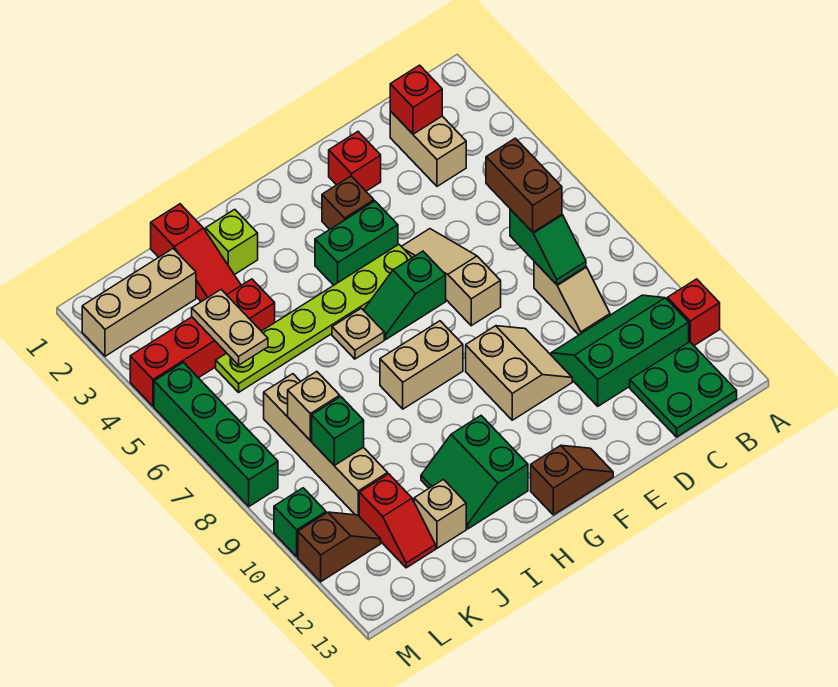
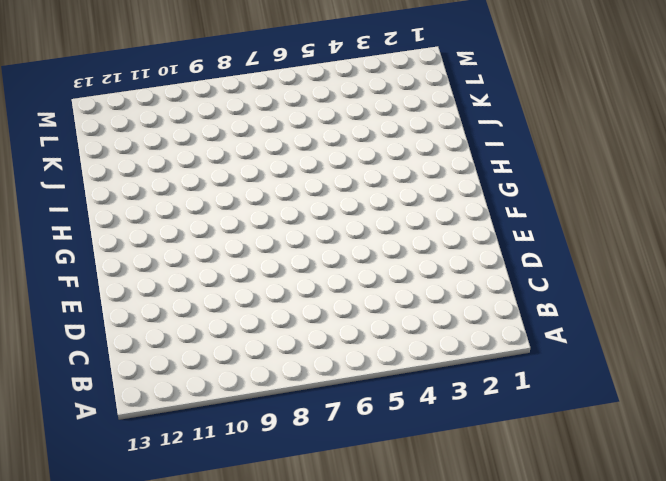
none -> red brick A11 level 1
none -> green slope B10:D11 level 1 top 11
none -> green plate B12:C13 level 1
none -> tan brick C2:C3 level 1

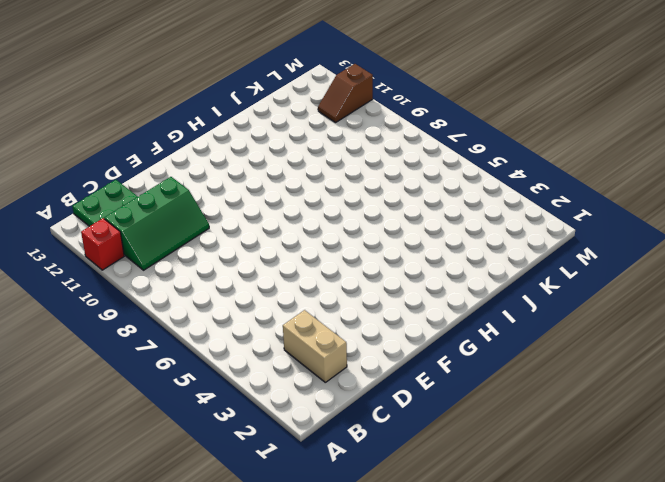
none -> tan slope C8:C9 level 1 top 8
none -> red brick E2 level 1
none -> tan slope E5:E7 level 1 top 7
none -> tan slope E9:F10 level 1 top F

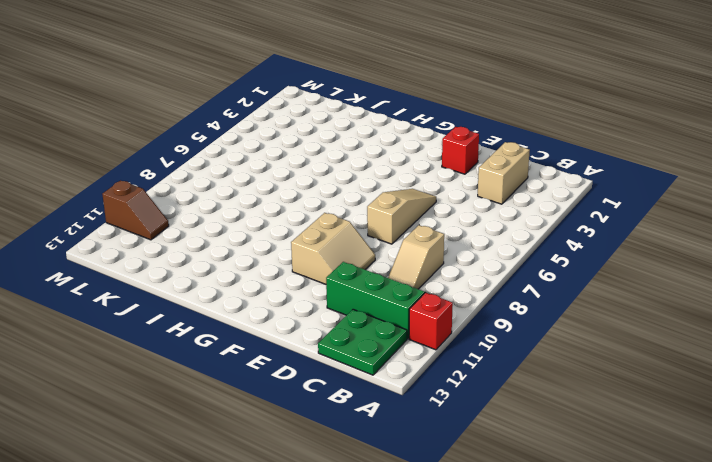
none -> brown brick F3 level 1
none -> green brick F4:G4 level 1
none -> lime plate F5:K5 level 1
none -> green slope F6:G6 level 1 top F

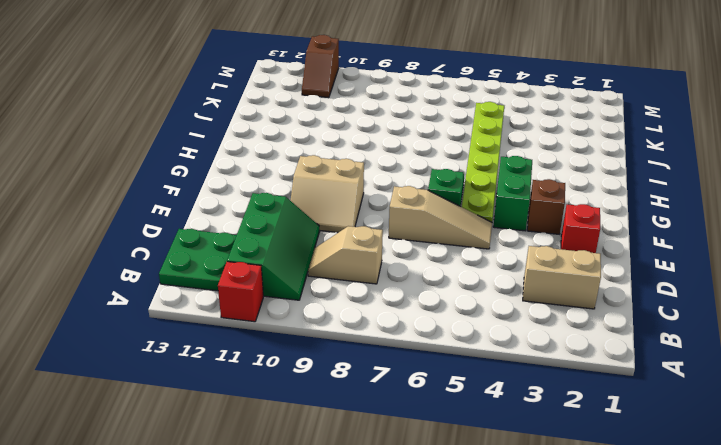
none -> brown slope F13:G13 level 1 top G
none -> tan brick G8:H8 level 1
none -> tan plate H6 level 1
none -> green slope H11:I12 level 1 top H

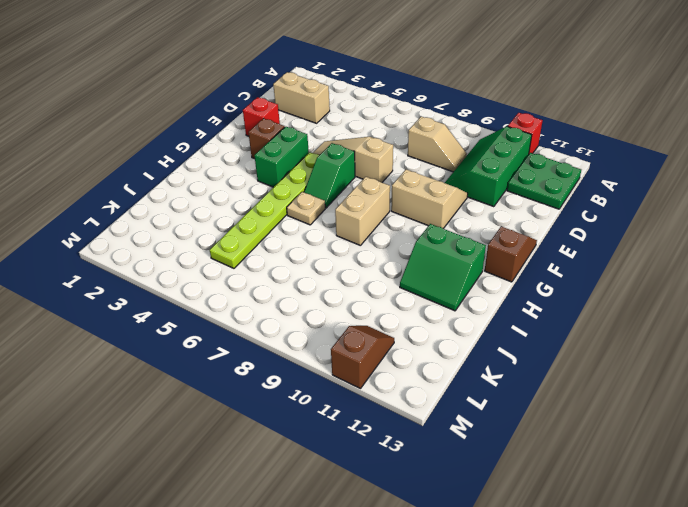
none -> lime brick I2 level 1
none -> red slope J1:J3 level 1 top 1
none -> red brick J4:M4 level 1
none -> tan brick J12 level 1

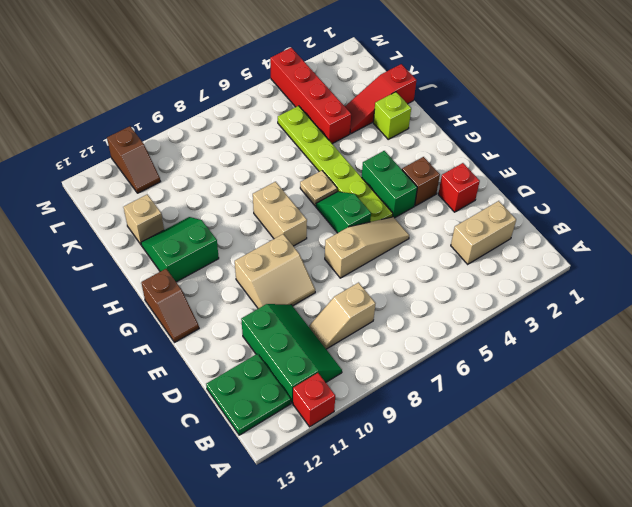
none -> tan brick K2:M2 level 1
none -> tan brick K7:K10 level 1
none -> red slope K11:K12 level 1 top 11
none -> green brick M5:M8 level 1

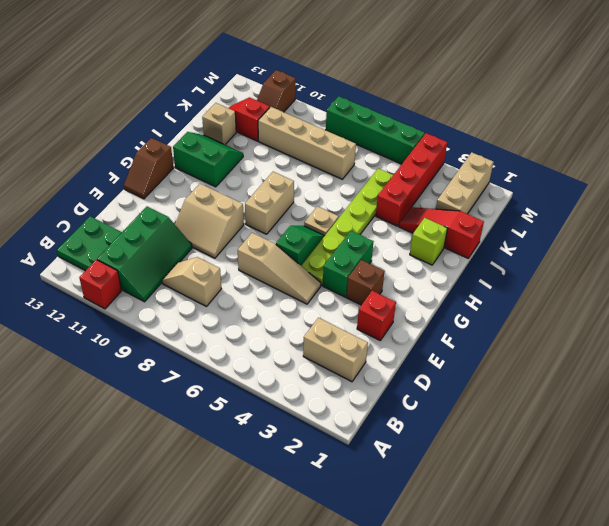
none -> green brick M10 level 1
none -> red brick C2 level 2
none -> green slope C7:C8 level 2 top 7
none -> tan plate K4:K5 level 2

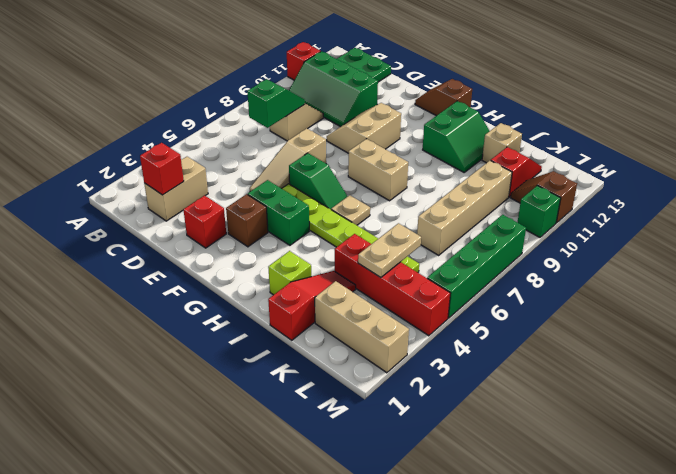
none -> tan brick K8 level 2
none -> green brick K9 level 2
none -> brown brick C6:C7 level 3

